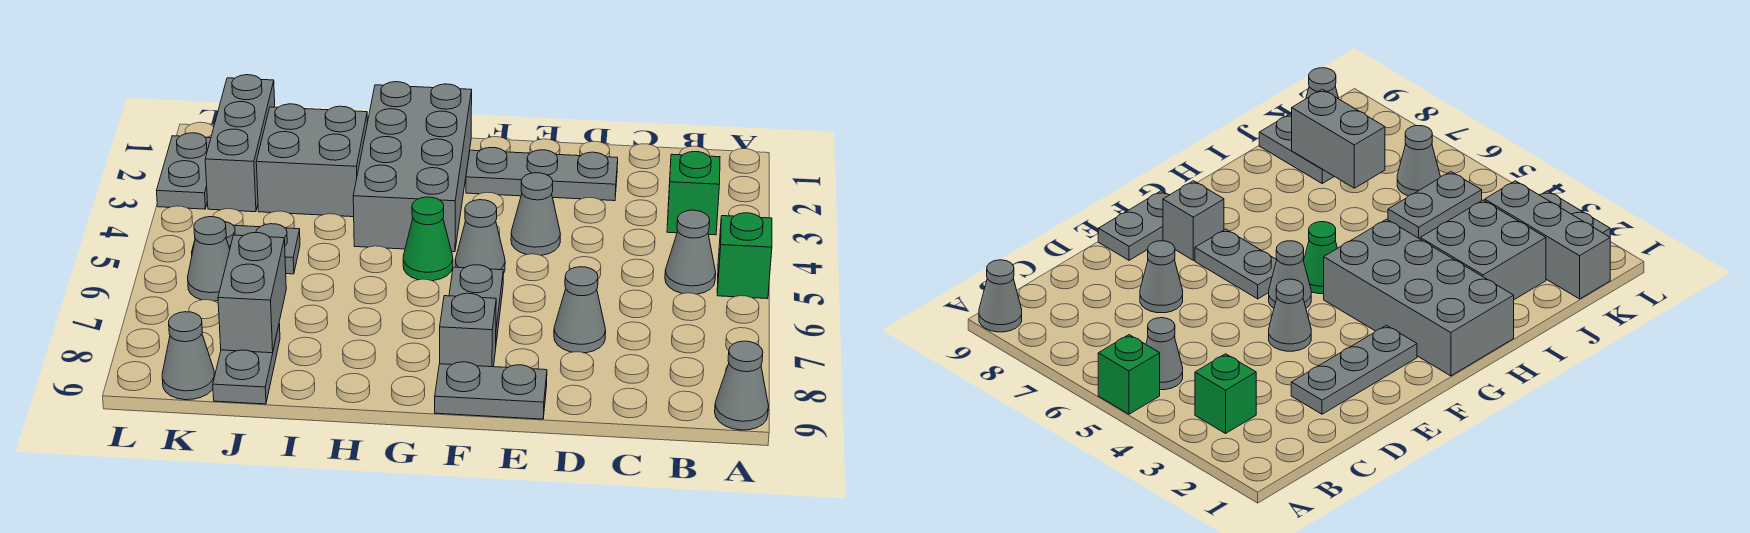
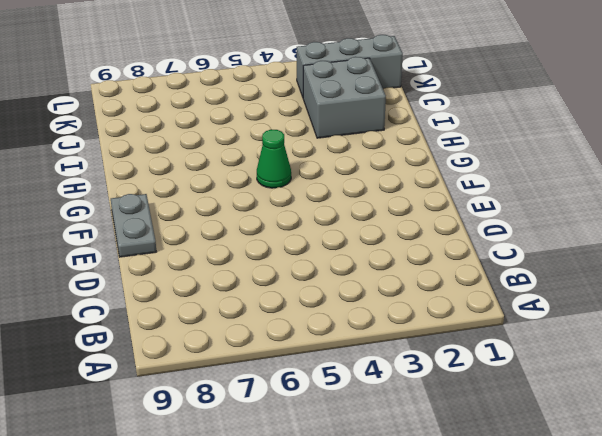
none -> green brick A5 level 1
none -> grey cone A9 level 1
none -> green brick B3 level 1

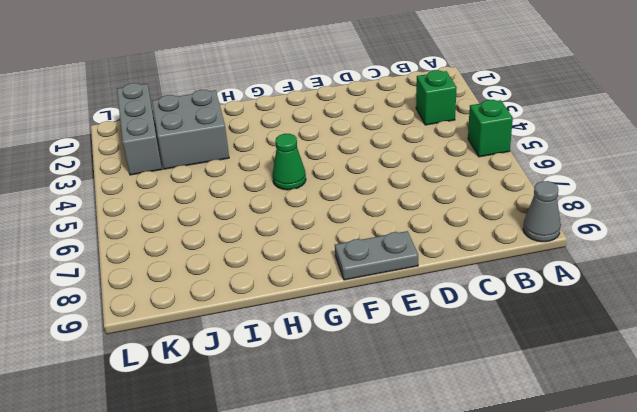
none -> grey cone B5 level 1
none -> grey plate D2:F2 level 1
none -> grey cone D7 level 1

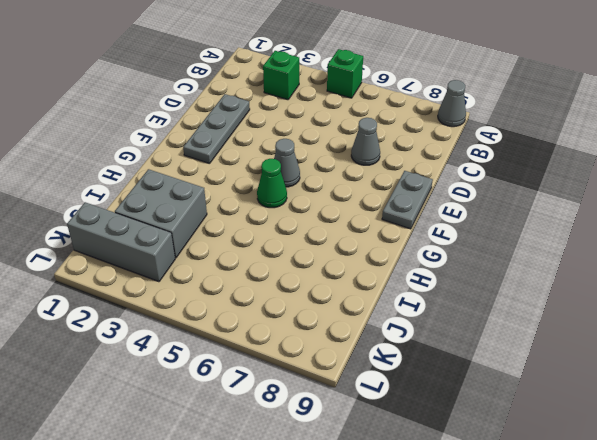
none -> grey cone B5 level 1
none -> grey cone E4 level 1
none -> grey plate F6:F7 level 1

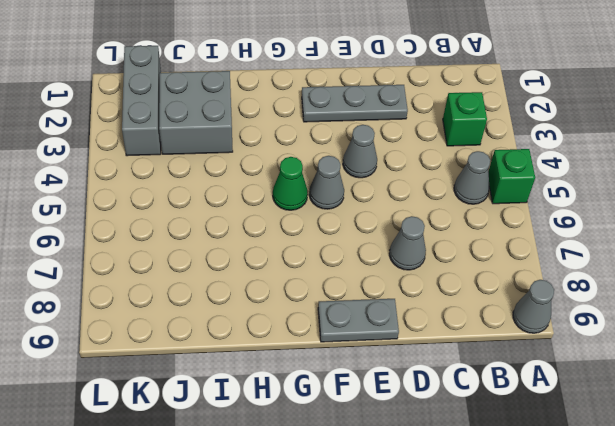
none -> grey plate F6:F7 level 1
none -> grey brick F8 level 1
none -> grey brick G1:H4 level 1

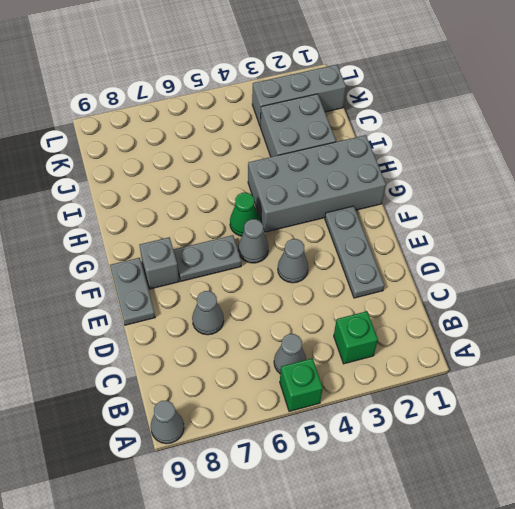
none -> grey plate J5:K5 level 1
none -> grey plate J8:J9 level 1
none -> grey cone K6 level 1

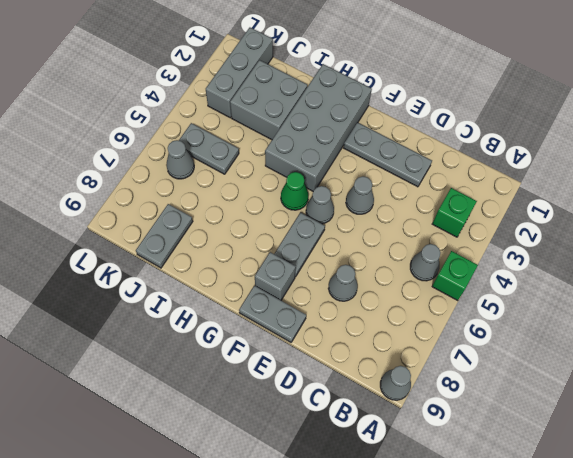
none -> grey cone K9 level 1
none -> grey plate L2:L3 level 1
none -> grey brick J7:J8 level 2

